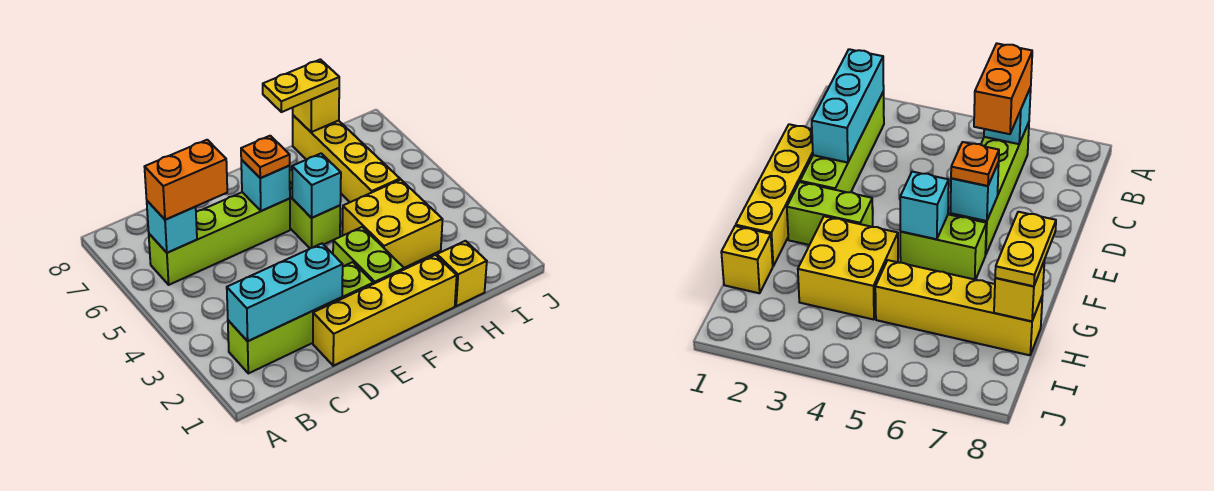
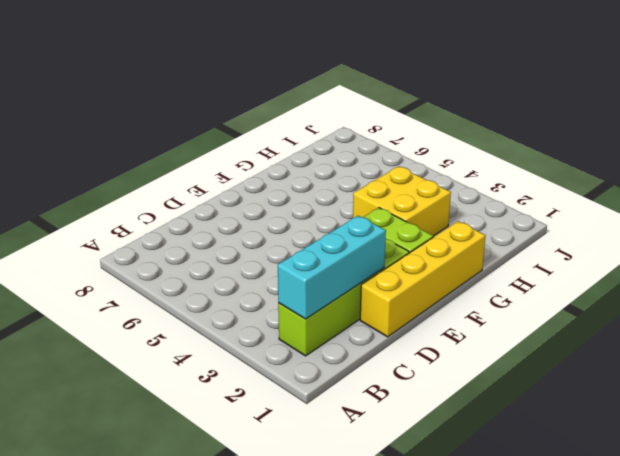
none -> lime brick B6:E6 level 1
none -> lime brick F5:F6 level 1
none -> yellow brick H1 level 1

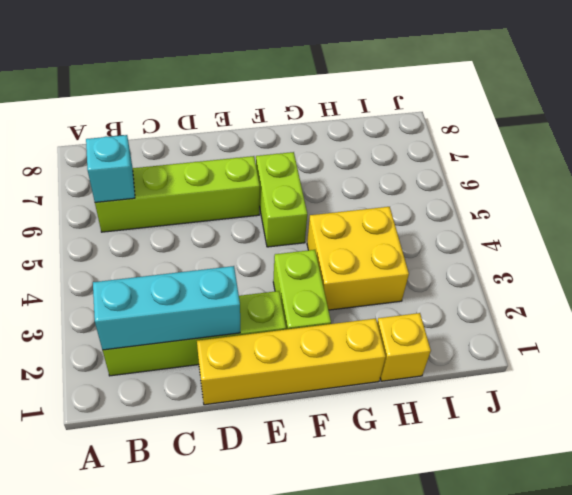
none -> yellow brick H5:H8 level 1
none -> cyan brick E6 level 2
none -> cyan brick F5 level 2

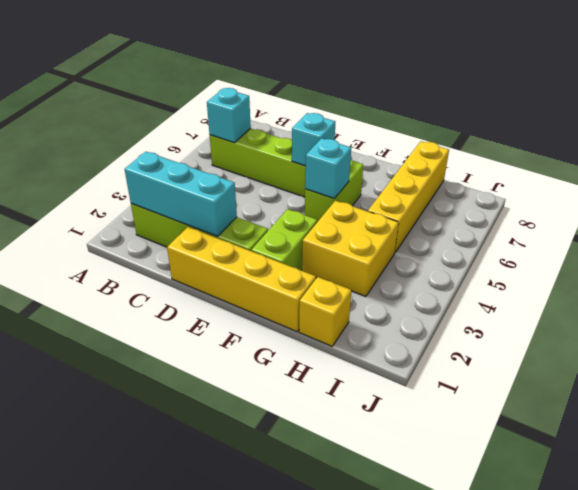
none -> yellow brick H8 level 2
none -> orange brick B6:C6 level 3
none -> orange plate E6 level 3

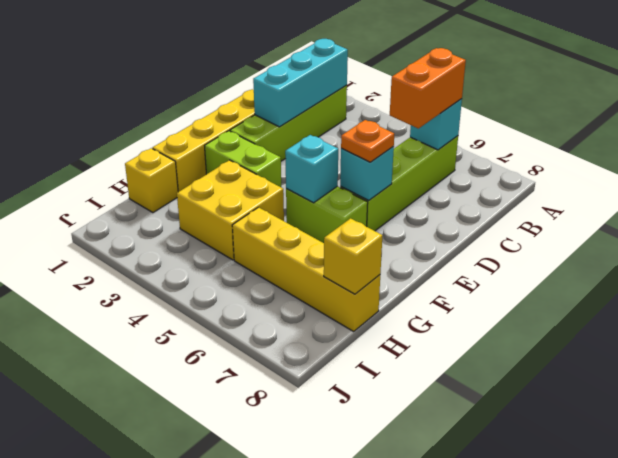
none -> yellow plate G8:H8 level 3

